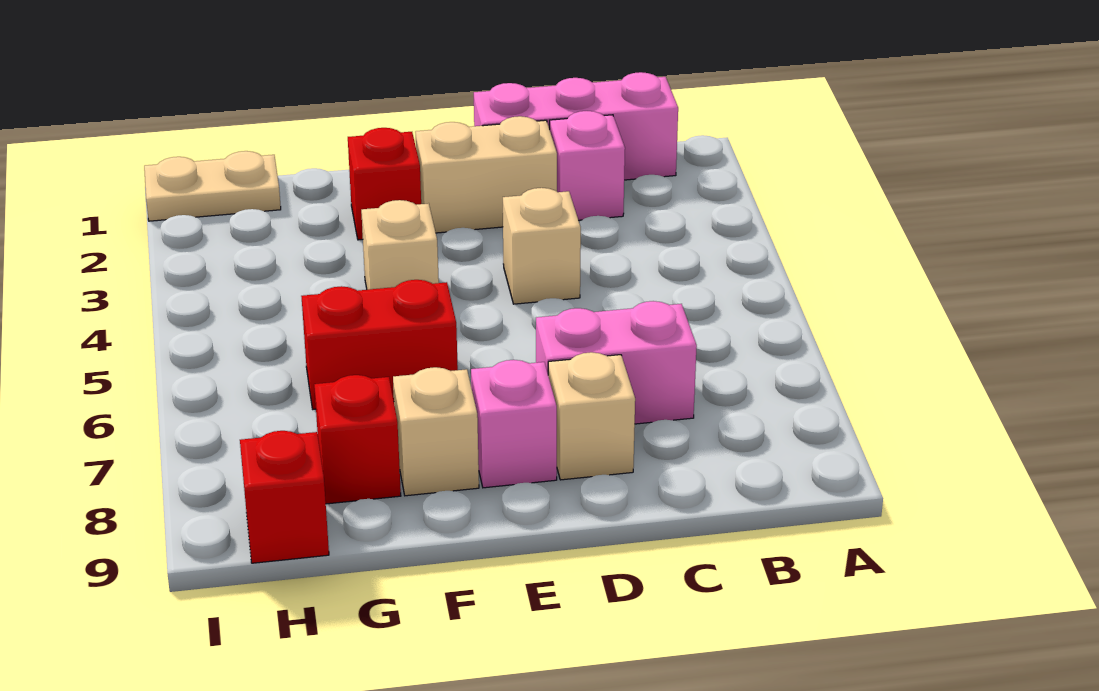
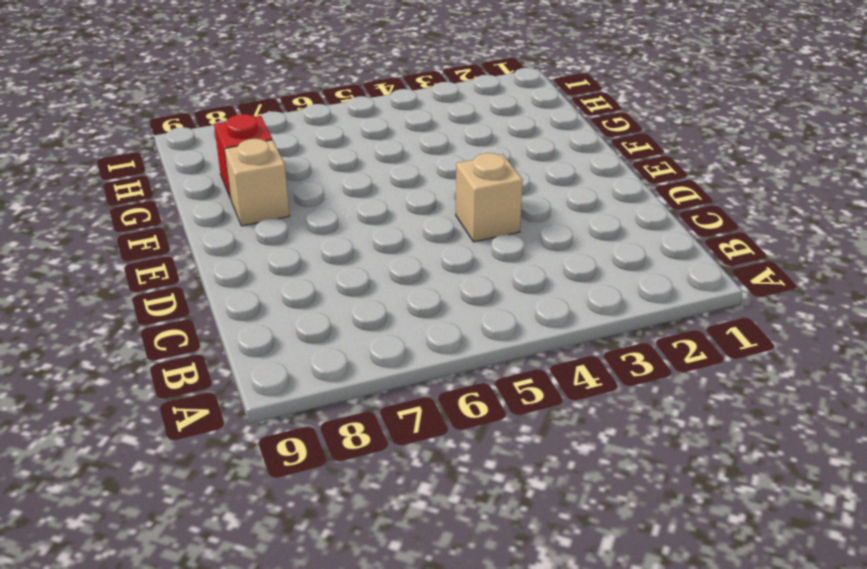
none -> pink brick B1:D1 level 1
none -> pink brick C2 level 1
none -> pink brick C7:D7 level 1

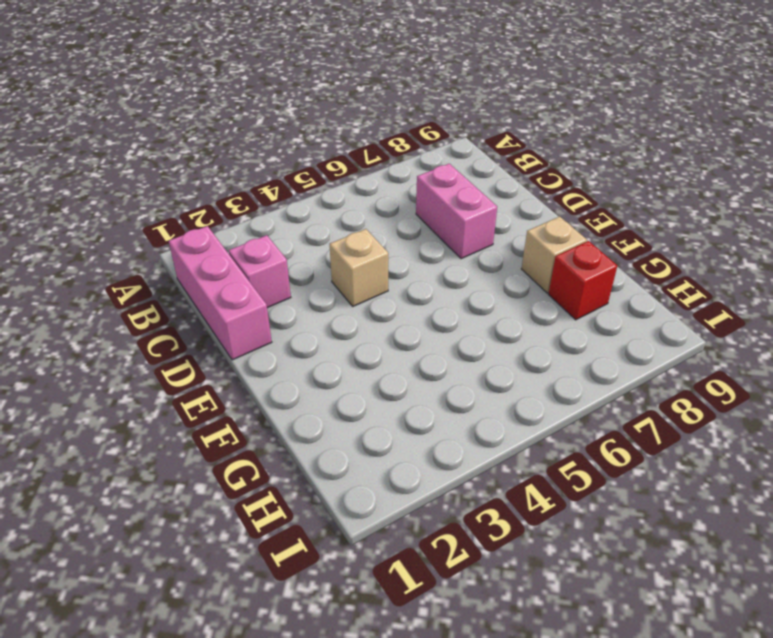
none -> tan brick D2:E2 level 1
none -> tan brick D8 level 1
none -> pink brick E8 level 1

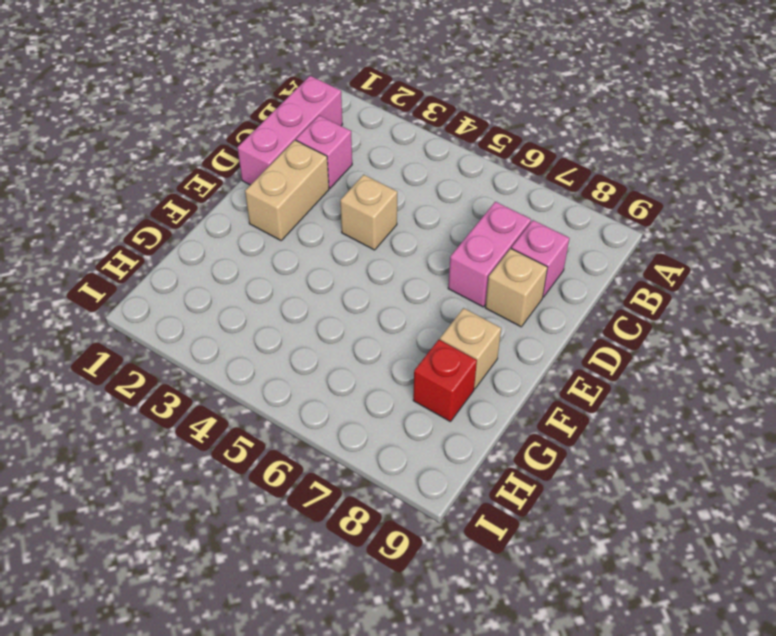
pink brick C8 level 1 -> pink brick E8 level 1
none -> red brick F2 level 1
none -> tan brick F4 level 1
none -> red brick F6:G6 level 1

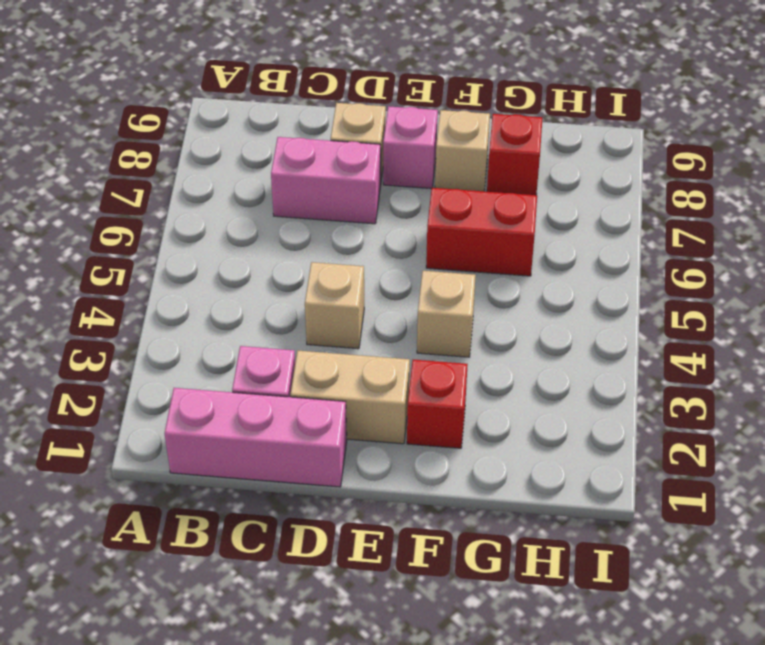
none -> tan plate H1:I1 level 1
none -> red brick H9 level 1

